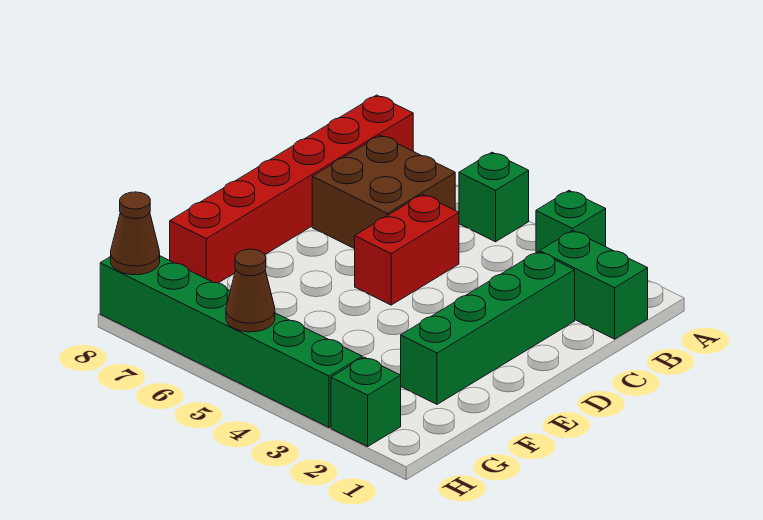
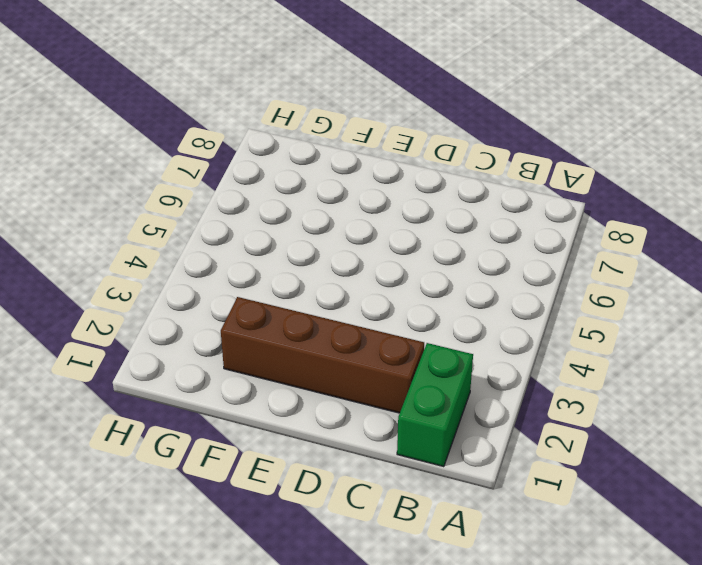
brown brick C2:F2 level 1 -> green brick C2:F2 level 1
none -> green brick A3 level 1
none -> green brick A5 level 1

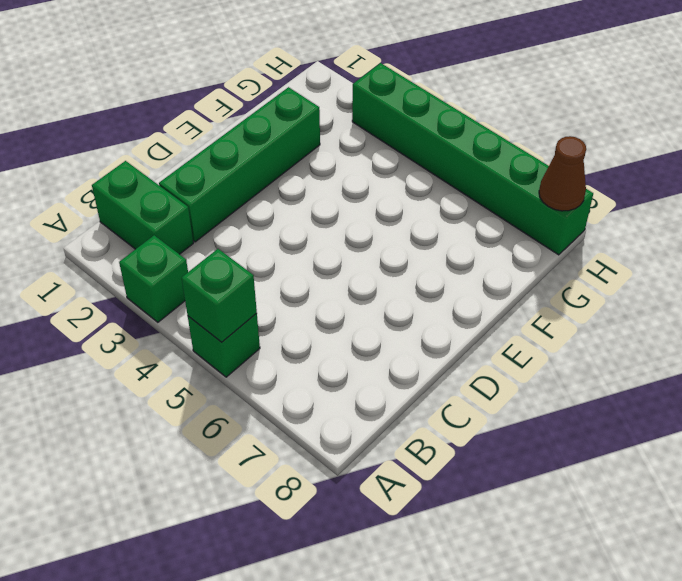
green brick A5 level 2 -> green brick H2 level 1
none -> red brick A8:F8 level 1
none -> brown brick B6:C7 level 1

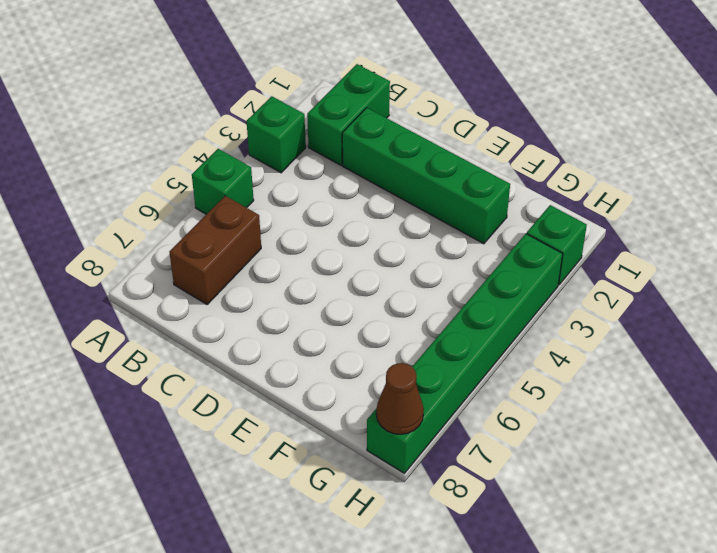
brown brick B6:B7 level 1 -> brown brick B6:C7 level 1
none -> red brick A8:F8 level 1
none -> red brick C5:D5 level 1

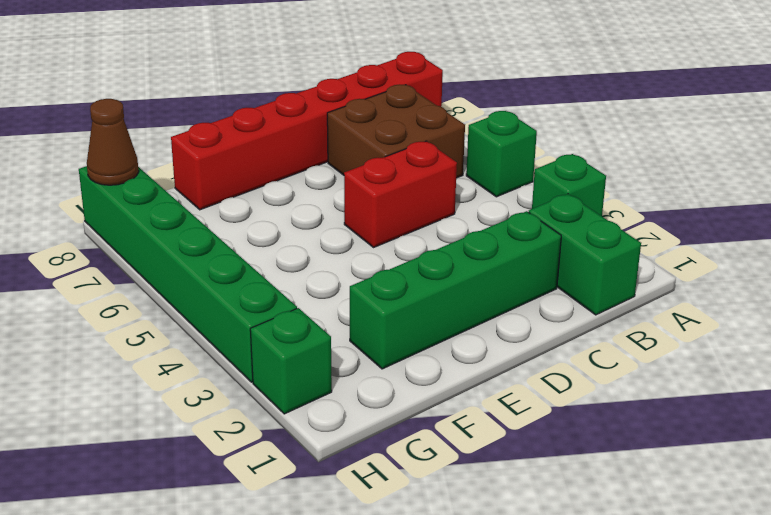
none -> brown cone H5 level 2

